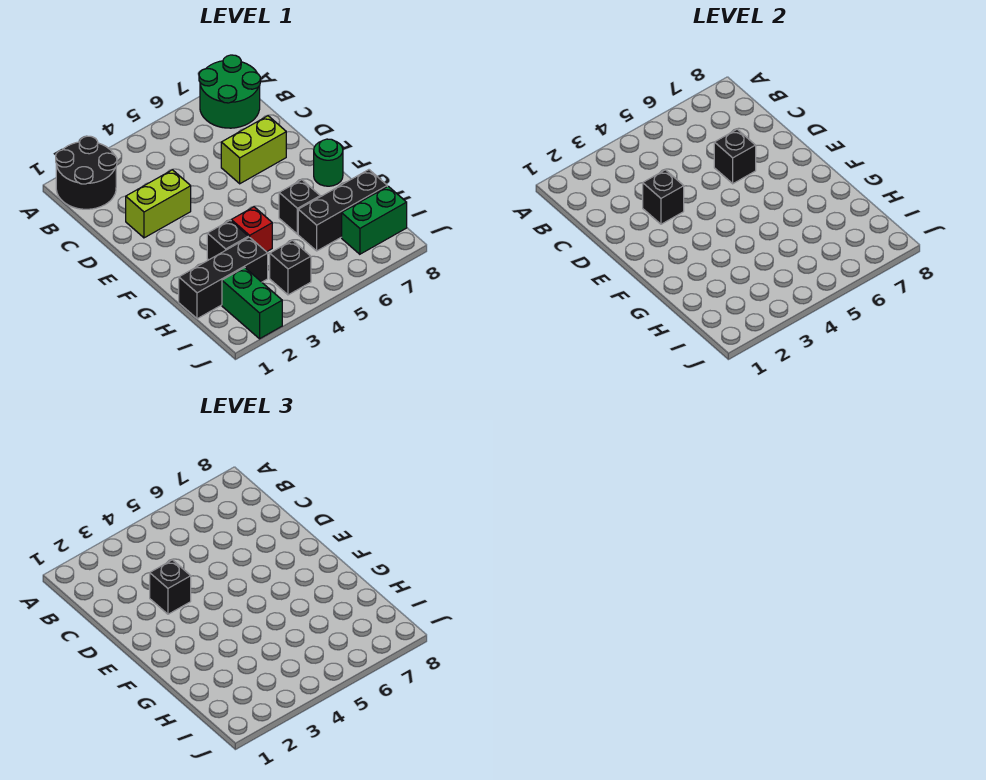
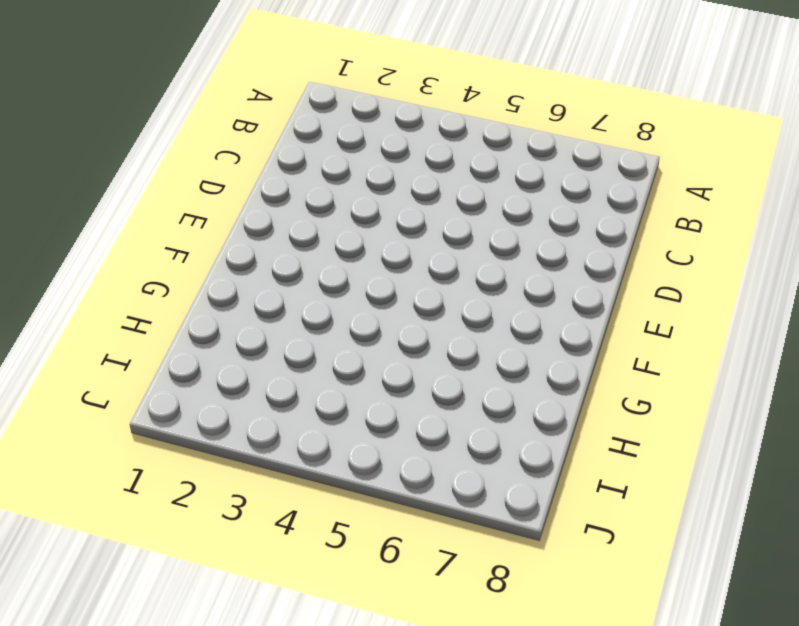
none -> black round brick A1:B2 level 1
none -> green round brick A7:B8 level 1
none -> lime brick D2:D3 level 1

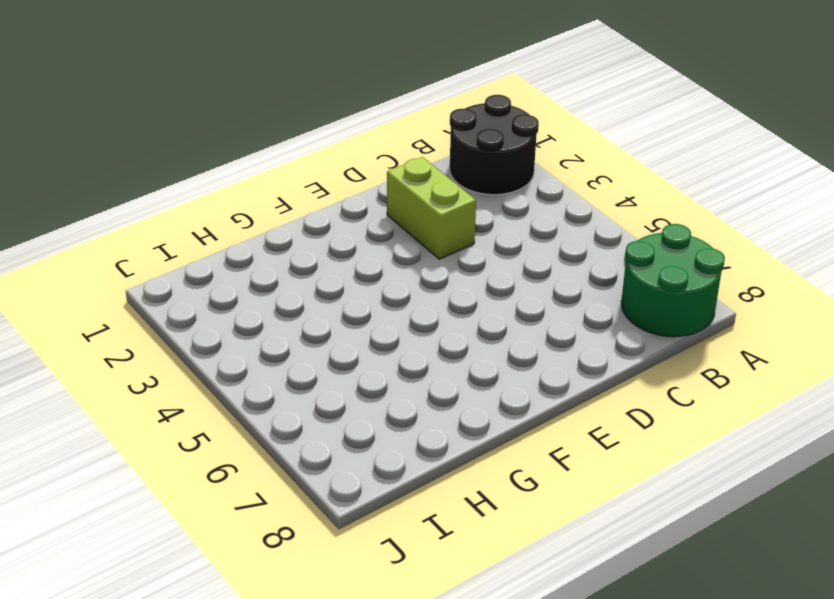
none -> lime brick D6:D7 level 1
none -> green round brick F8 level 1
none -> black brick G3 level 1

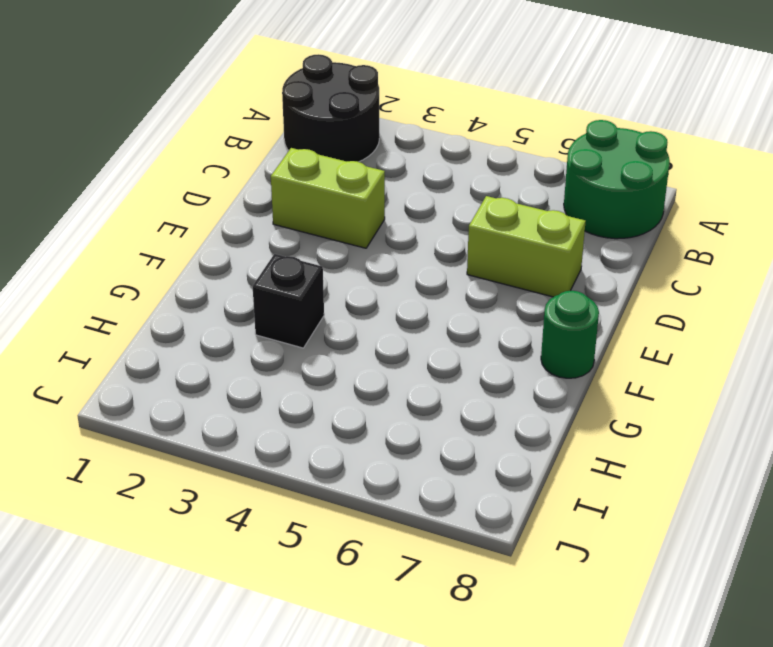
none -> red brick G4 level 1
none -> black brick G6 level 1
none -> black brick H1:H3 level 1

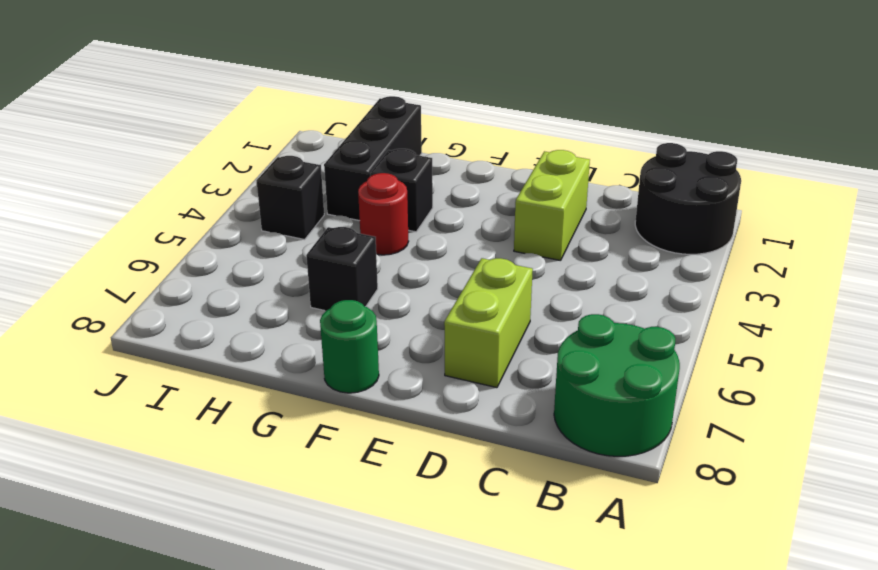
red round brick G4 level 1 -> red brick G4 level 1
none -> black brick H6:H8 level 1
none -> green brick I2:J2 level 1
none -> green brick I7:I8 level 1

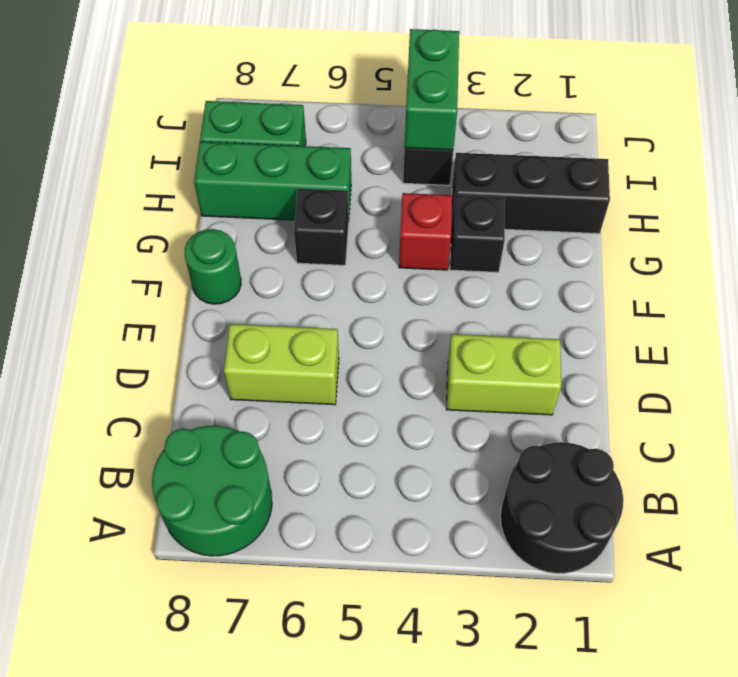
green brick H6:H8 level 1 -> black brick H6:H8 level 1
green brick I4:J4 level 2 -> green brick I2:J2 level 1
none -> black brick D3 level 2
none -> black brick D6 level 2
none -> black brick D3 level 3

